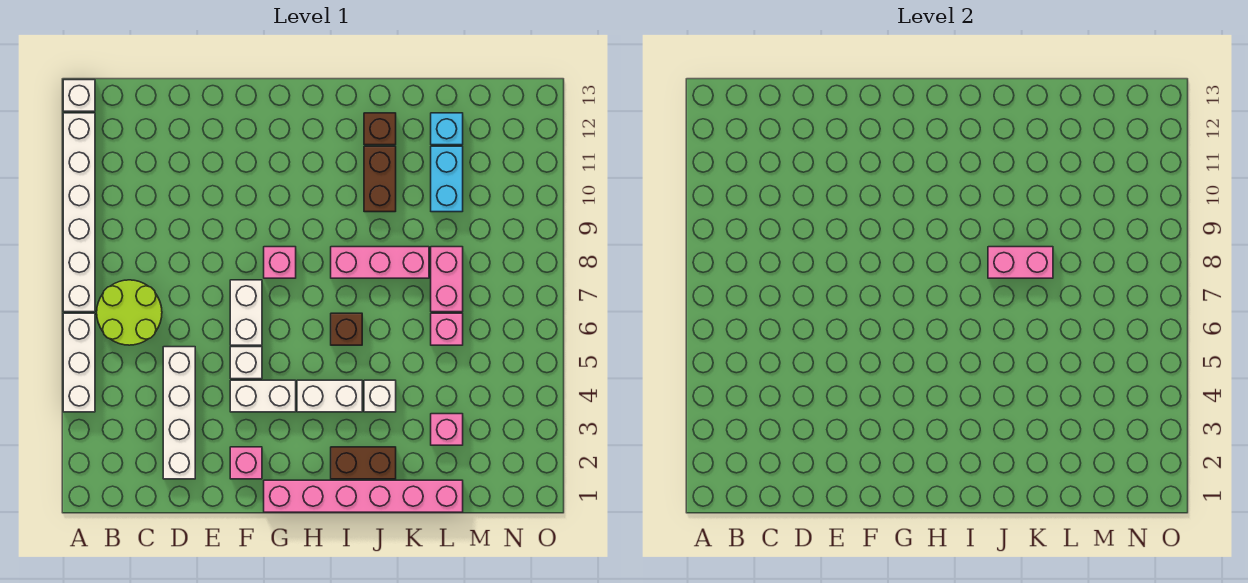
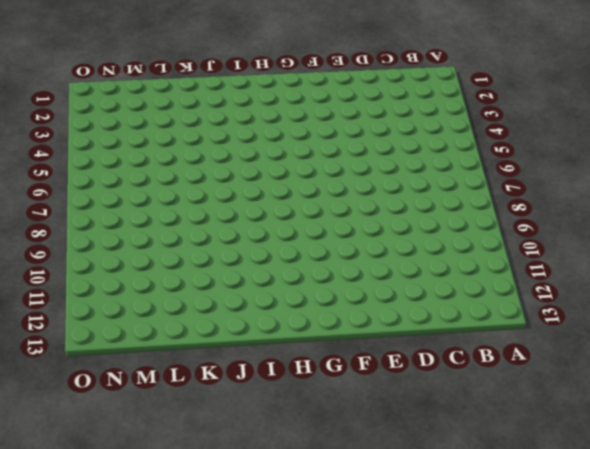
none -> white brick A4:A6 level 1
none -> white brick A7:A12 level 1
none -> white brick A13 level 1

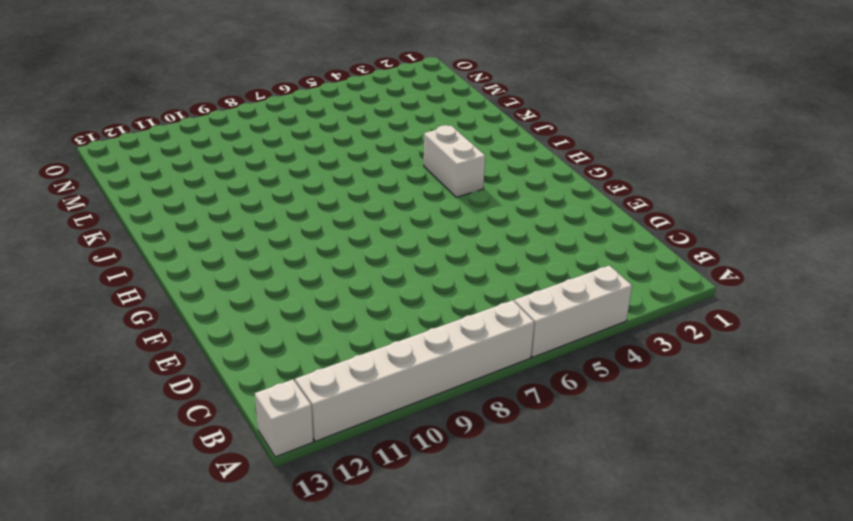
none -> lime round brick B6:C7 level 1
none -> white brick D2:D5 level 1
none -> pink brick F2 level 1

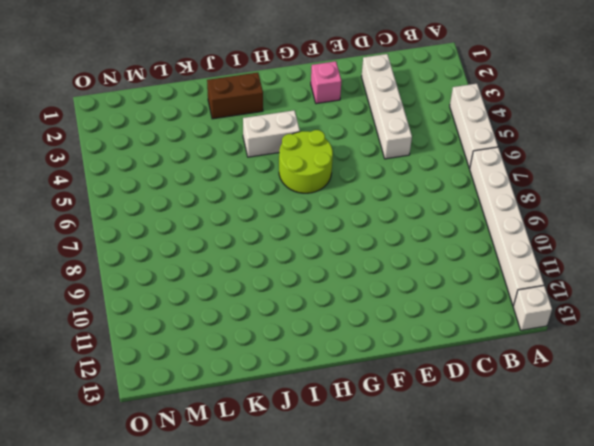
lime round brick G5:H6 level 1 -> lime round brick B6:C7 level 1
none -> white brick F4:G4 level 1
none -> white brick F5 level 1
none -> white brick F6:F7 level 1

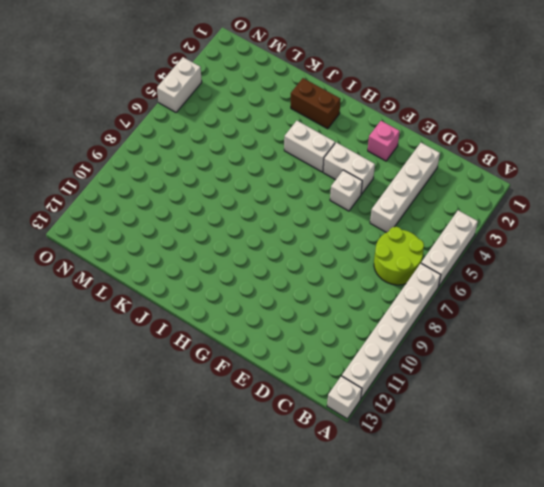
white brick O4:O5 level 1 -> white brick F6:F7 level 1
none -> pink brick G1:L1 level 1
none -> pink brick G8 level 1
none -> brown brick I6 level 1

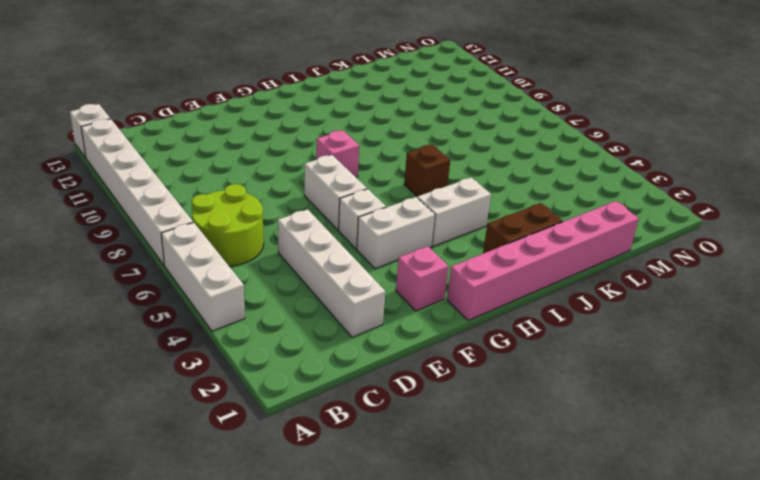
none -> pink brick I8:K8 level 1
none -> white brick J4 level 1
none -> brown brick J10:J11 level 1

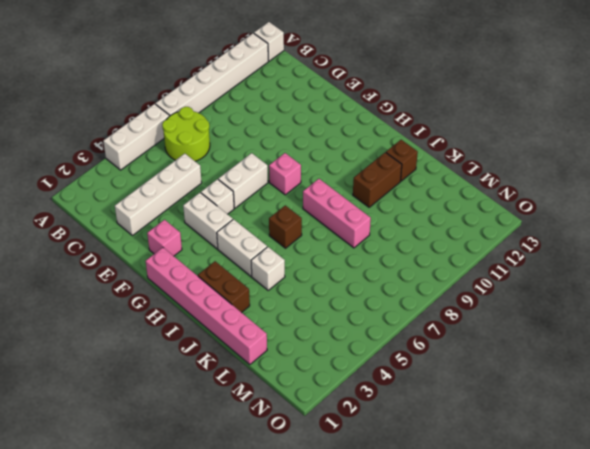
none -> pink brick L3 level 1
none -> pink brick L6 level 1
none -> pink brick L7:L8 level 1

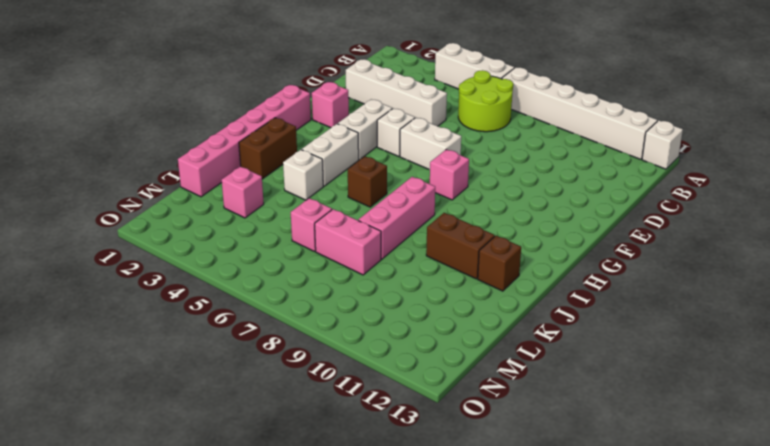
none -> cyan brick L10:L11 level 1
none -> cyan brick L12 level 1
none -> pink brick J8:K8 level 2

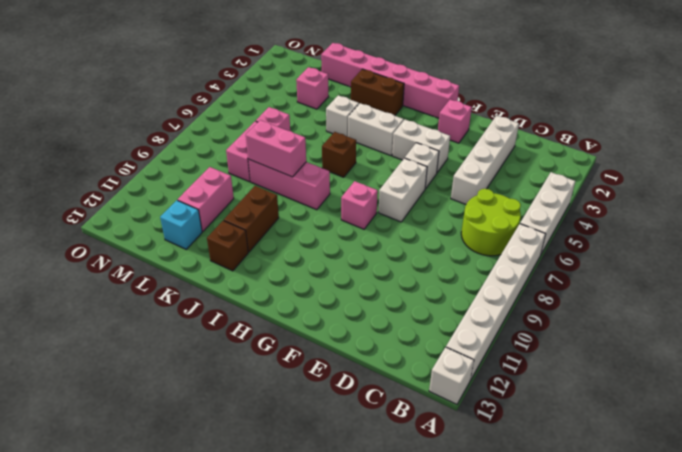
pink brick L10:L11 level 1 -> cyan brick L10:L11 level 1

